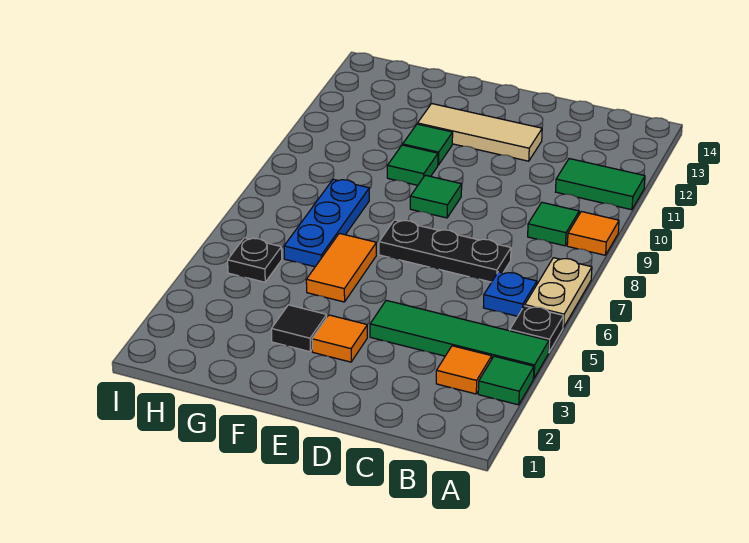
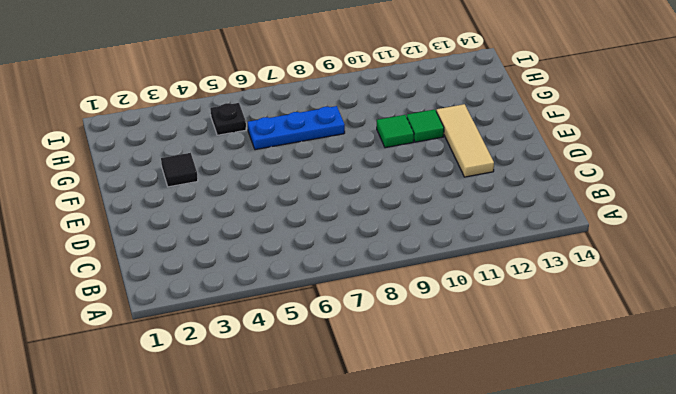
none -> green tile A3 level 1
none -> green tile A4:D4 level 1
none -> black plate A5 level 1

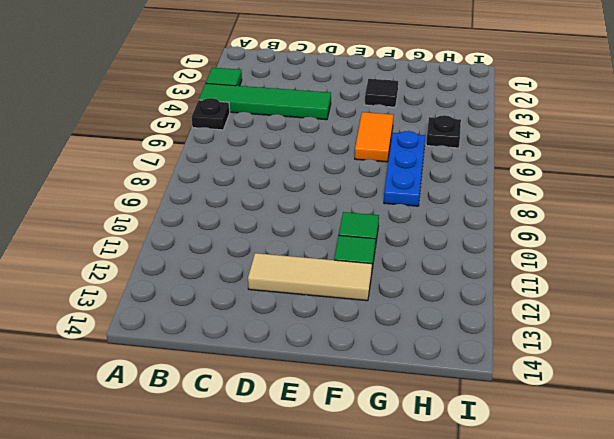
none -> tan plate A6:A7 level 1
none -> orange tile A9 level 1
none -> green tile A11:B11 level 1

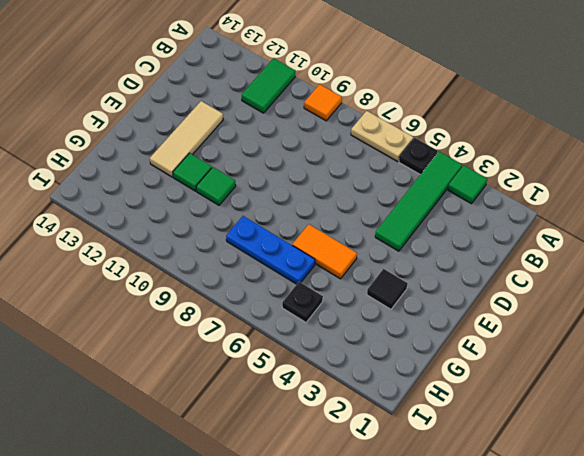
none -> orange tile B3 level 1
none -> blue plate B6 level 1
none -> green tile B9 level 1

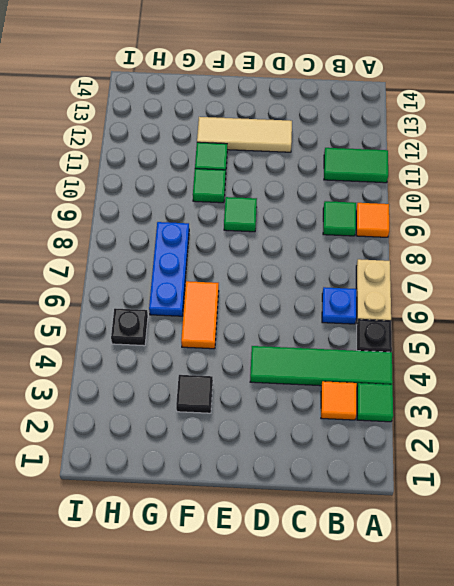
none -> black plate C7:E7 level 1
none -> orange tile E3 level 1

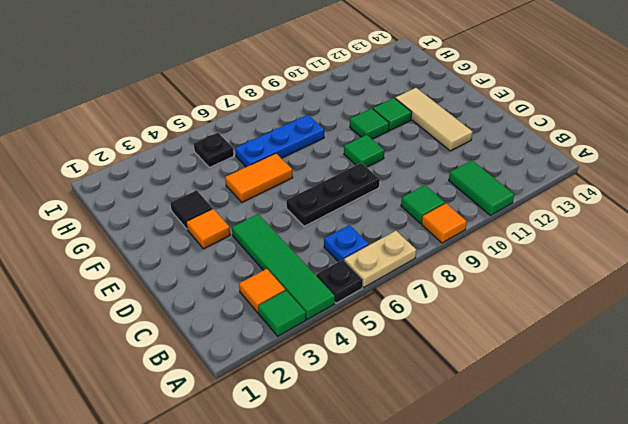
black plate D6:D8 level 1 -> black plate C7:E7 level 1

